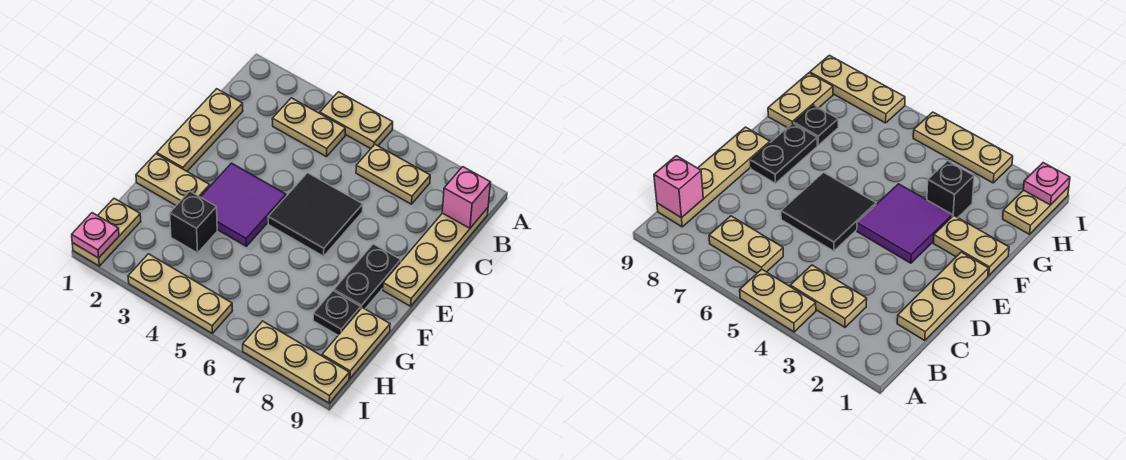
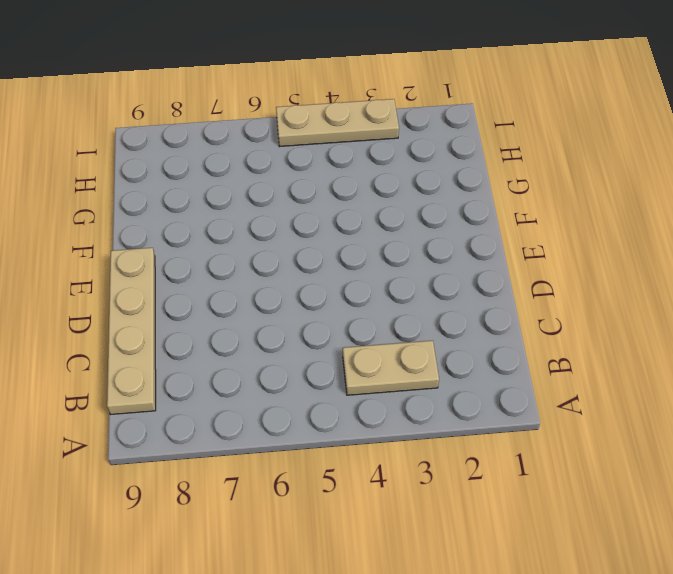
none -> tan plate A4:A5 level 1
none -> tan plate B6:B7 level 1
none -> tan plate C1:E1 level 1

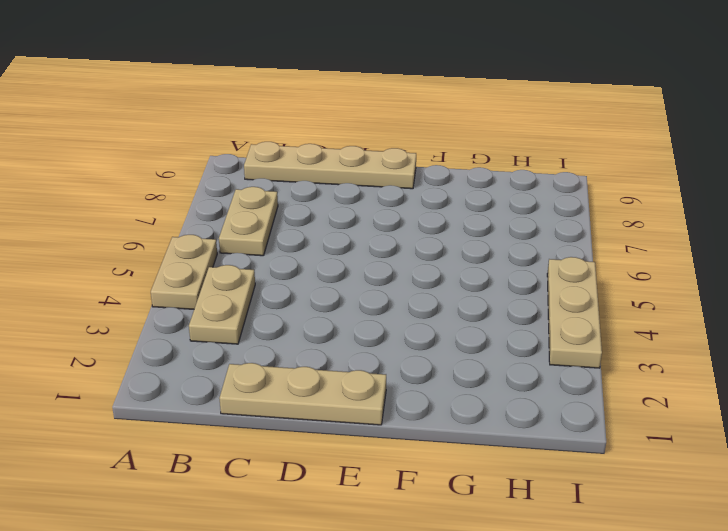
none -> black tile D5:E6 level 1
none -> purple tile E3:F4 level 1
none -> black plate E8:F8 level 1

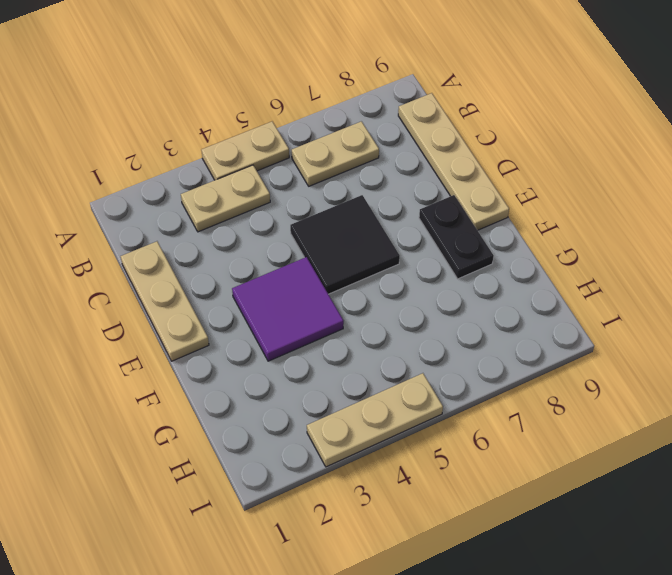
none -> tan plate F1:F2 level 1
none -> black brick G3 level 1
none -> black plate G8 level 1

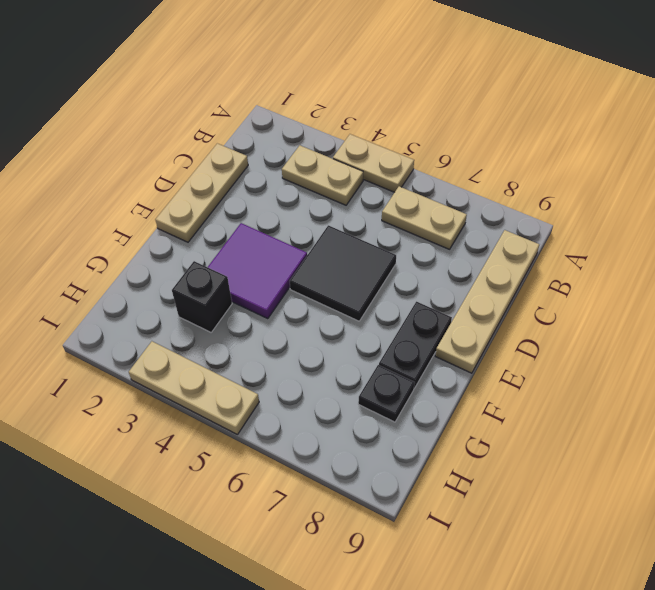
none -> tan plate F1:F2 level 1
none -> tan plate G9:H9 level 1
none -> tan plate H1:I1 level 1

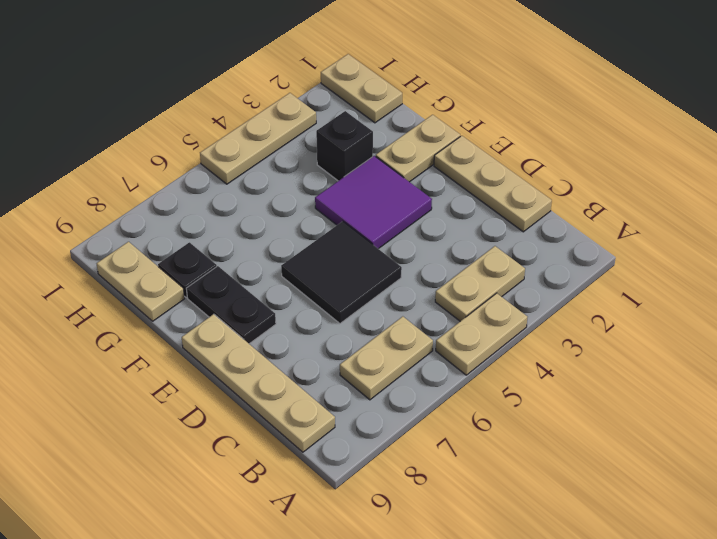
none -> tan plate I7:I9 level 1
none -> pink brick B9 level 2
none -> pink plate I1 level 2

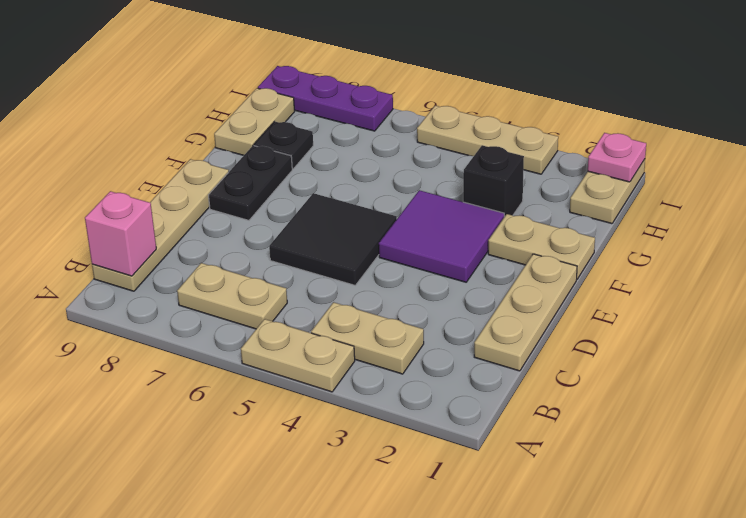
purple plate I7:I9 level 1 -> tan plate I7:I9 level 1

